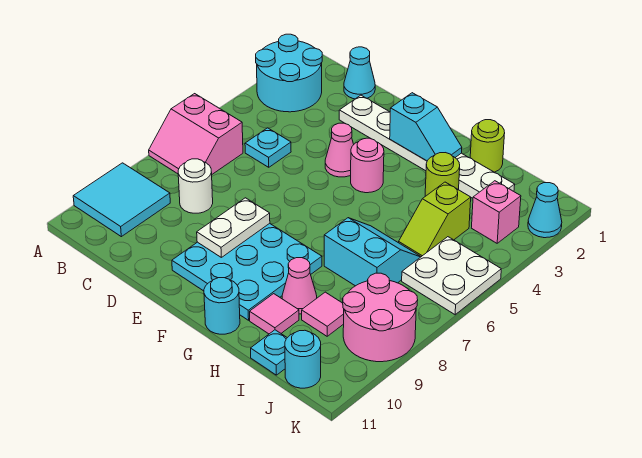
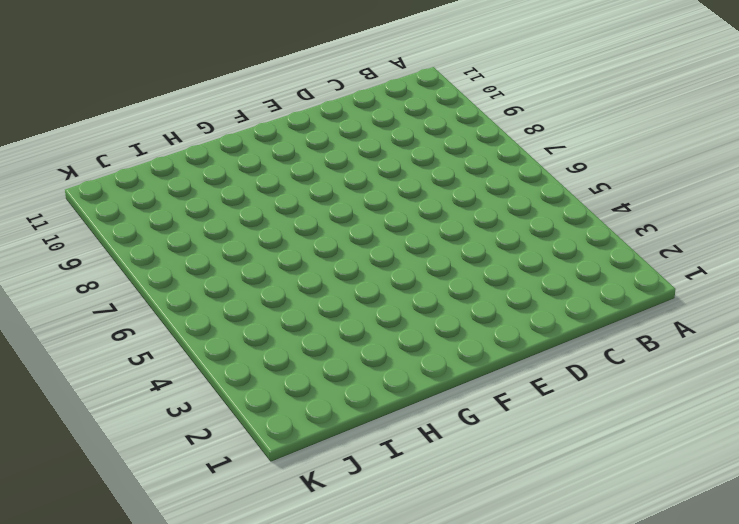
none -> cyan round brick A2:B3 level 1
none -> pink slope A6:B7 level 1 top 6
none -> cyan tile A9:B10 level 1

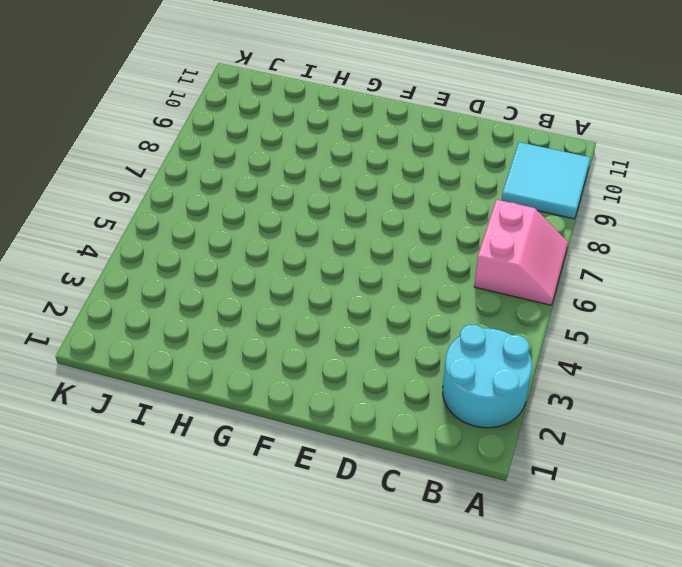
pink slope A6:B7 level 1 top B -> pink slope A6:B7 level 1 top 6
none -> cyan cone C1 level 1
none -> cyan plate C5 level 1
none -> white round brick C8 level 1

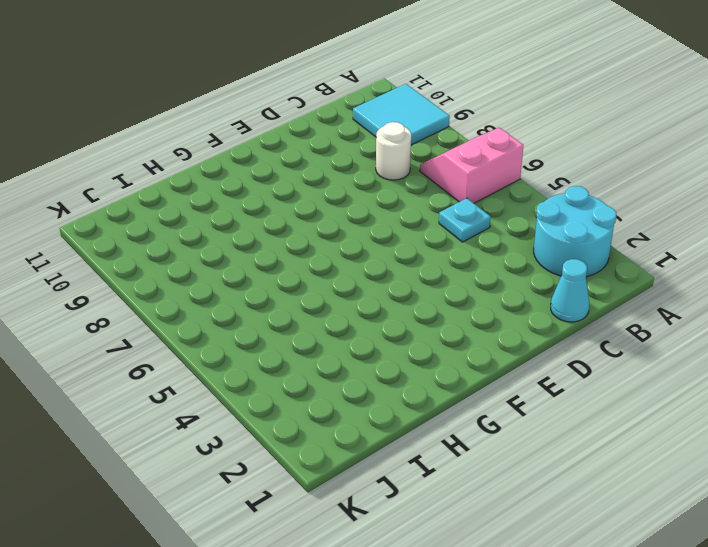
none -> white plate D2:I2 level 1
none -> pink cone E4 level 1
none -> cyan plate E8:G10 level 1

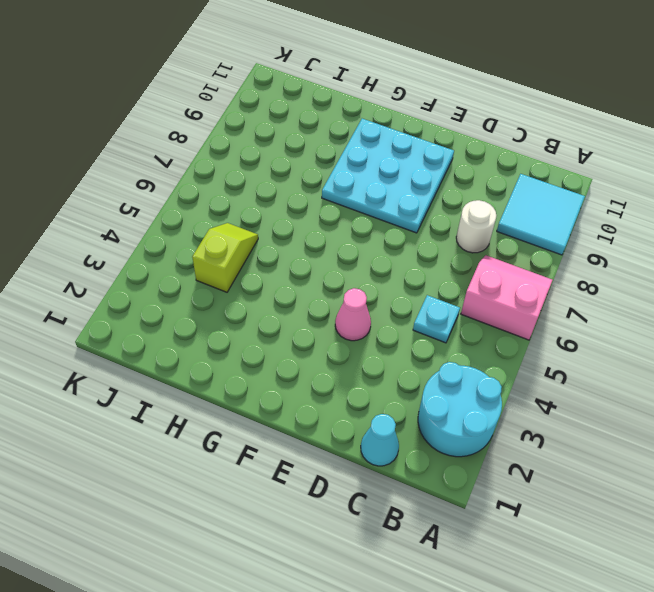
none -> white plate D2:I2 level 1
none -> pink round brick F4 level 1
none -> cyan round brick G11 level 1

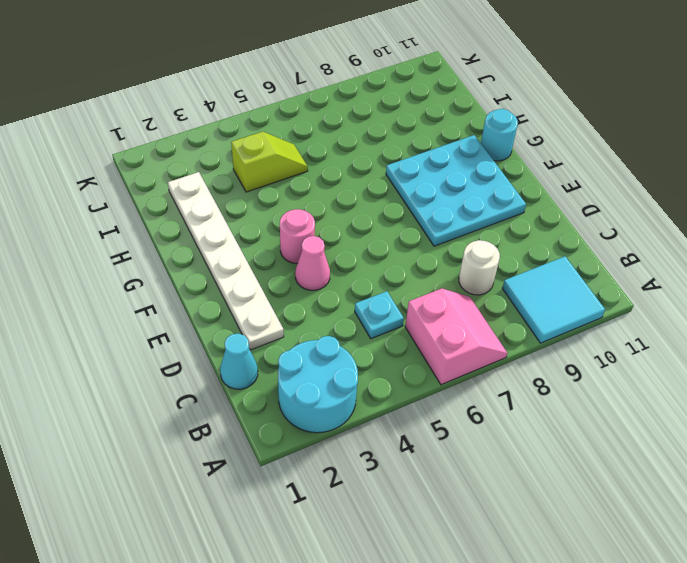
none -> lime round brick H1 level 1
none -> lime round brick H3 level 1
none -> cyan slope H6:I7 level 1 top 7

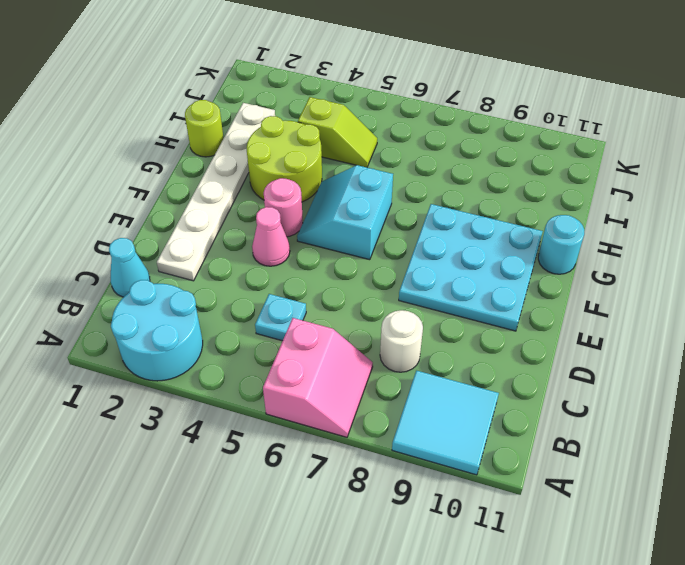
cyan slope F5:G6 level 1 top 6 -> cyan slope H6:I7 level 1 top 7
lime round brick G3:H4 level 1 -> lime round brick H3 level 1
none -> pink cone H9 level 1
none -> pink tile H10 level 1
none -> pink tile I9 level 1

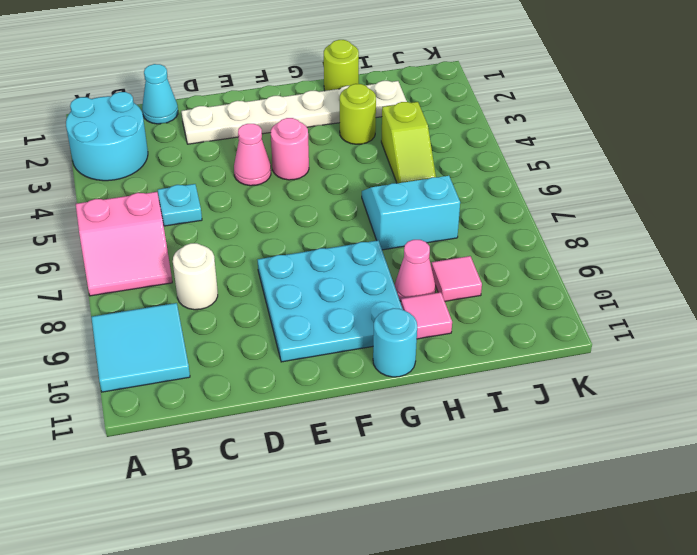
none -> cyan plate I11 level 1
none -> pink brick J3 level 1
none -> white plate J5:K6 level 1

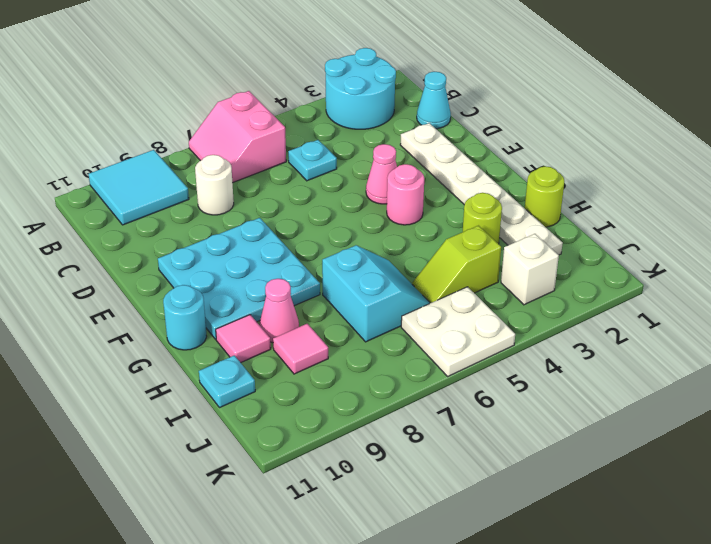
white brick J3 level 1 -> pink brick J3 level 1
none -> pink round brick J8:K9 level 1
none -> cyan round brick J11 level 1
none -> cyan cone K2 level 1

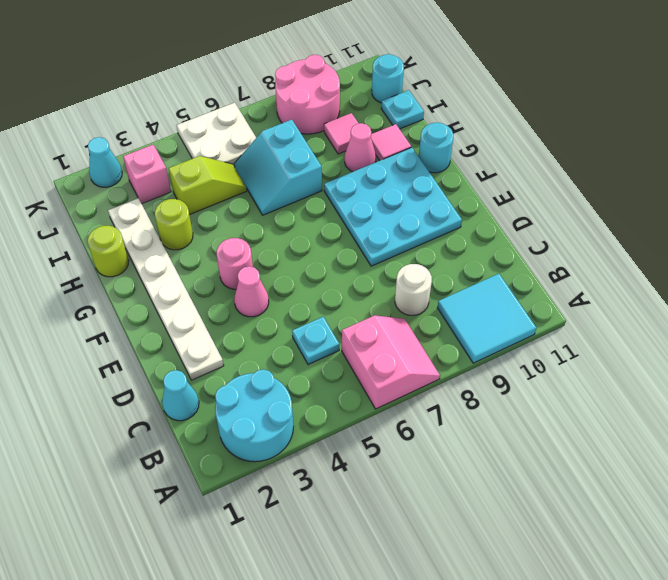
none -> white plate E8:E9 level 2
none -> cyan slope F2:G2 level 2 top F

